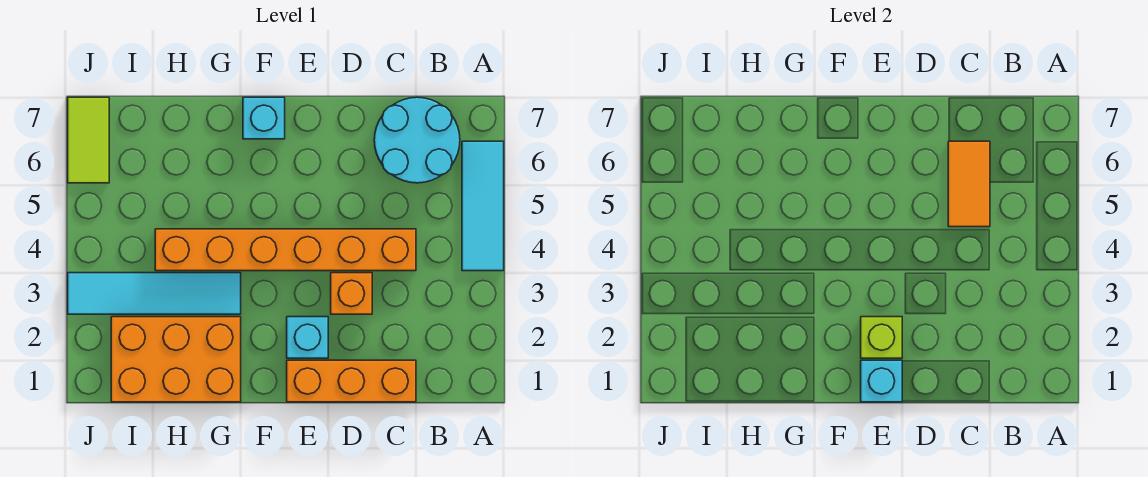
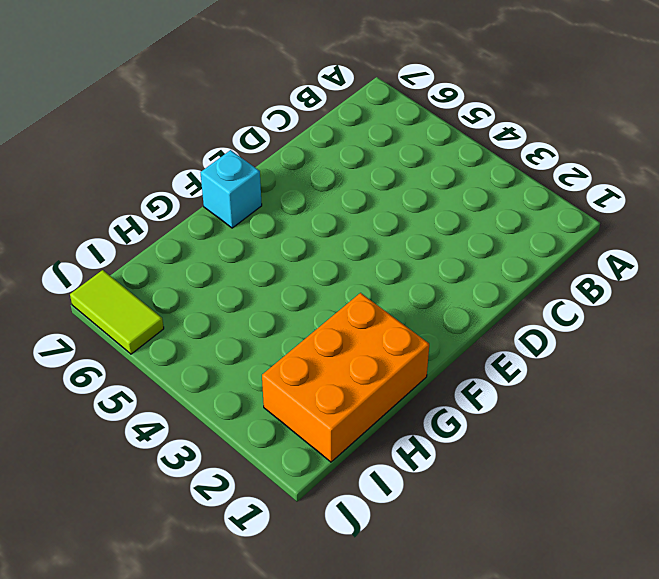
none -> cyan tile A4:A6 level 1
none -> cyan round brick B6:C7 level 1
none -> orange brick C1:E1 level 1

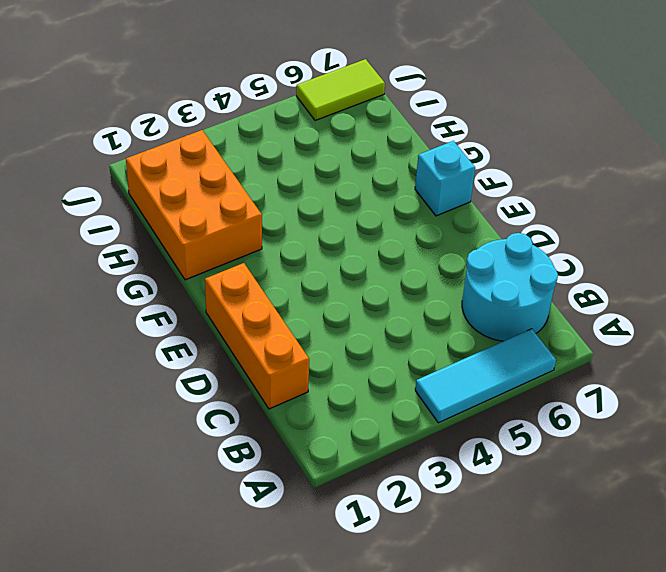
none -> orange brick C4:H4 level 1
none -> orange brick D3 level 1
none -> cyan brick E2 level 1

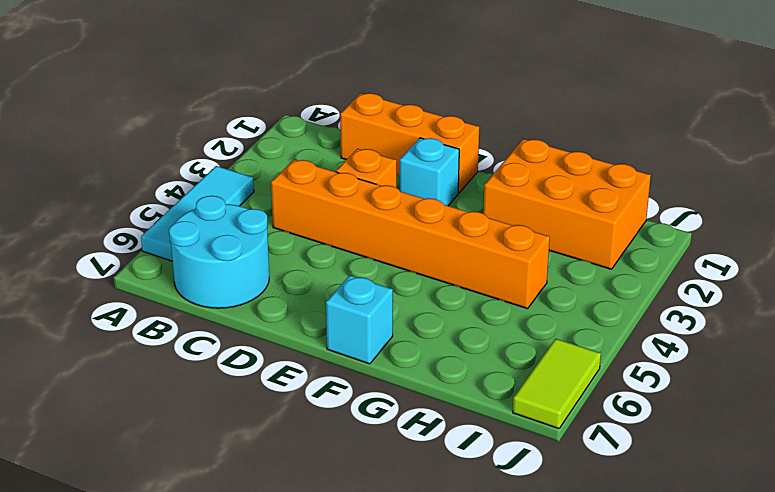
none -> cyan tile G3:J3 level 1
none -> orange tile C5:C6 level 2
none -> cyan brick E1 level 2

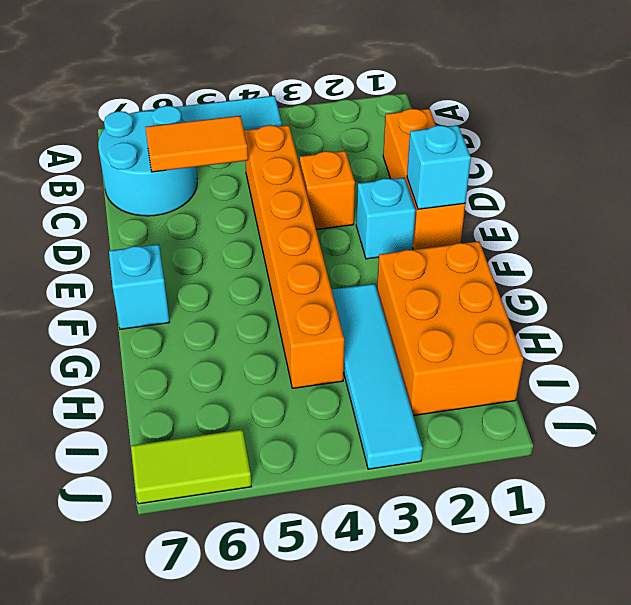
none -> lime brick E2 level 2

